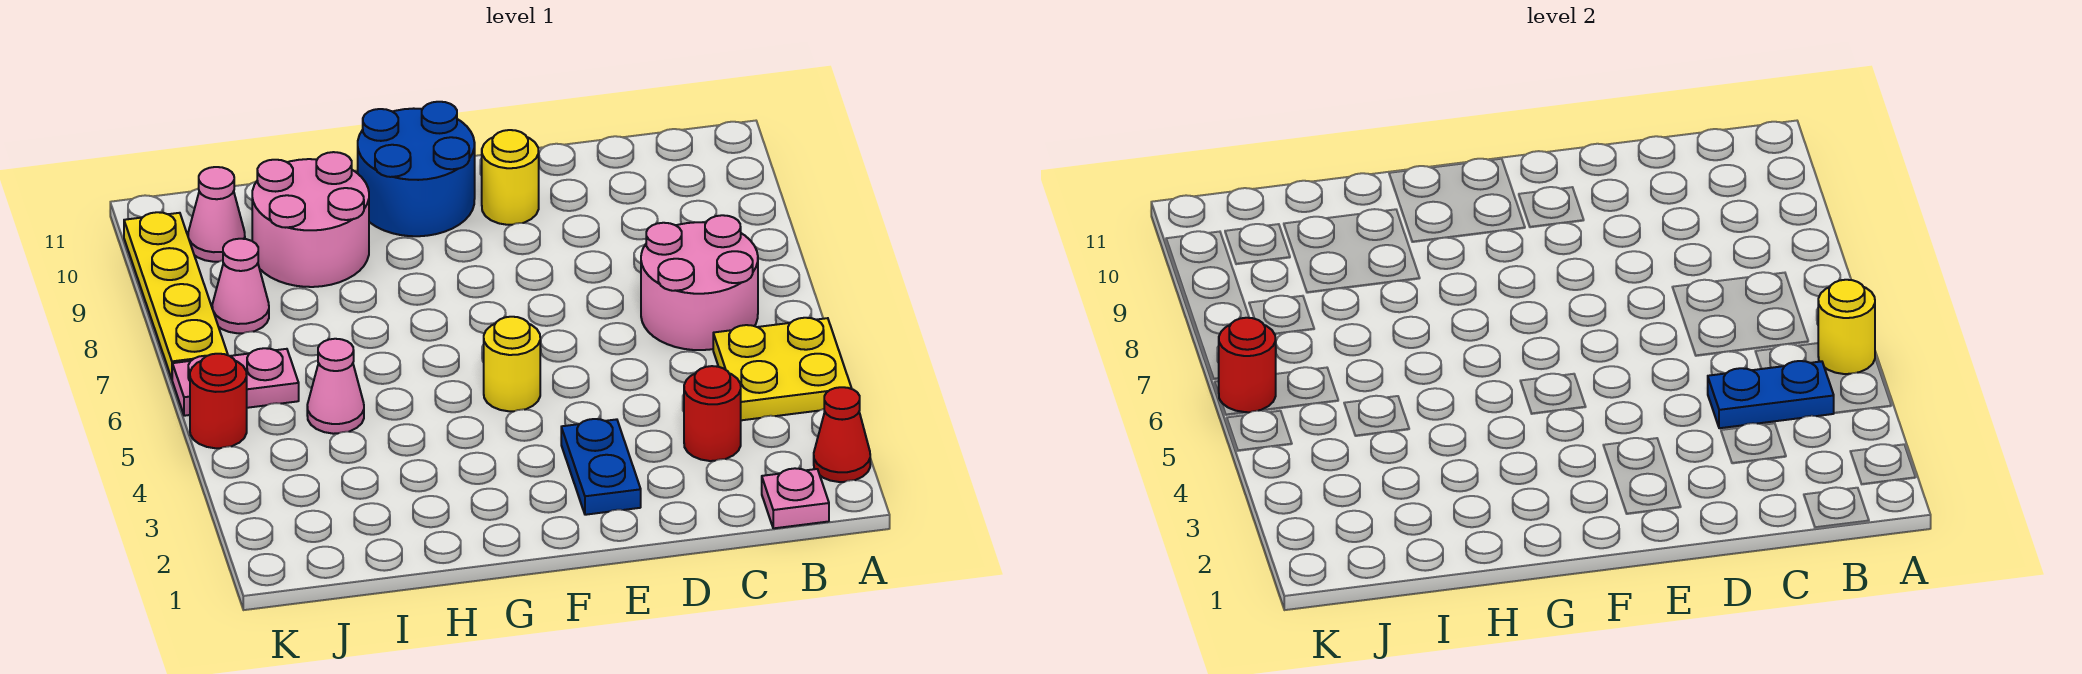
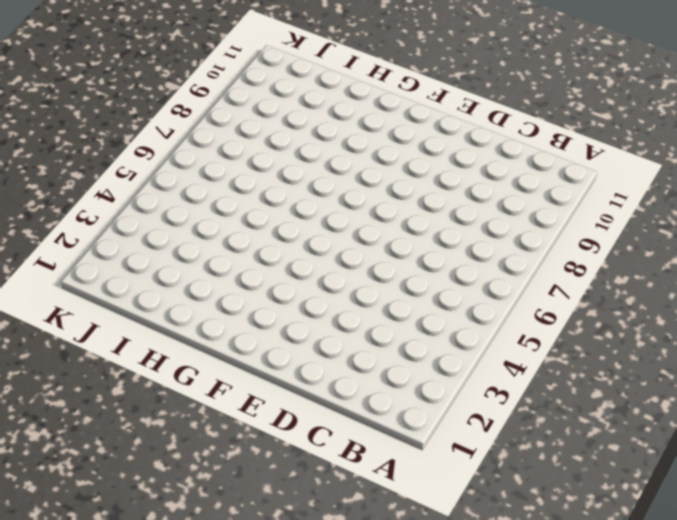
none -> red cone A2 level 1
none -> yellow plate A4:B5 level 1
none -> pink plate B1 level 1

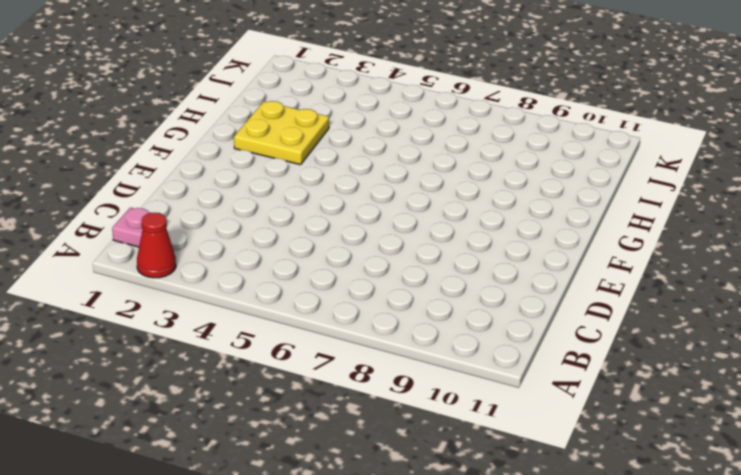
yellow plate G2:H3 level 1 -> yellow plate A4:B5 level 1
none -> pink round brick B6:C7 level 1
none -> red round brick C3 level 1
none -> blue plate E2:E3 level 1

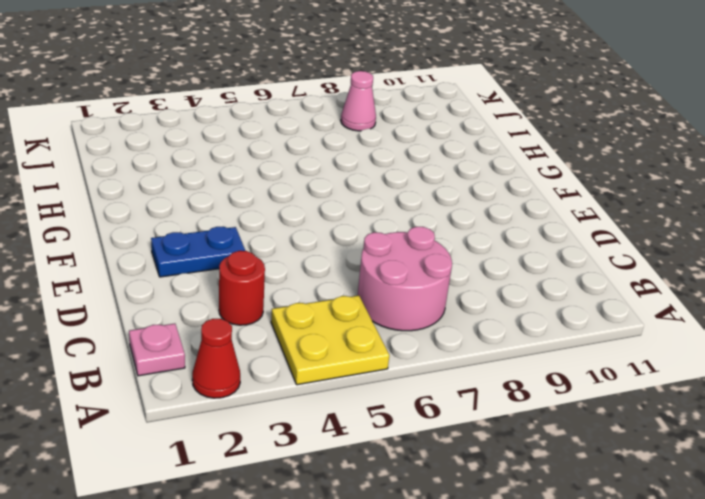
none -> yellow round brick E10 level 1
none -> yellow round brick F5 level 1
none -> blue round brick F10:G11 level 1

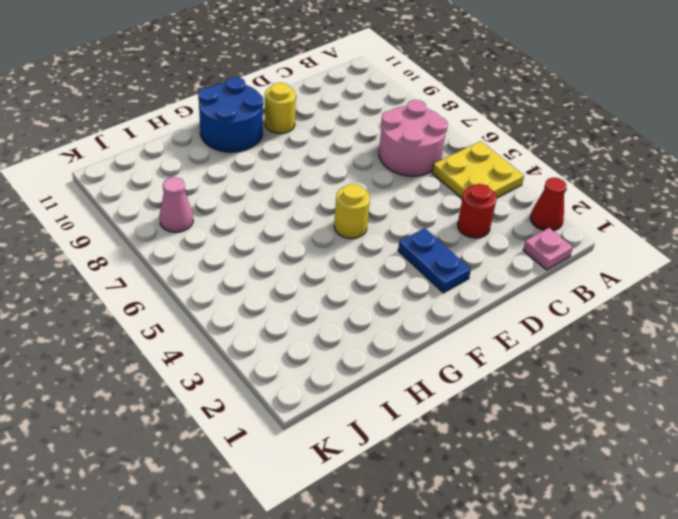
none -> pink round brick H9:I10 level 1
none -> pink cone I5 level 1
none -> pink plate J6:K6 level 1

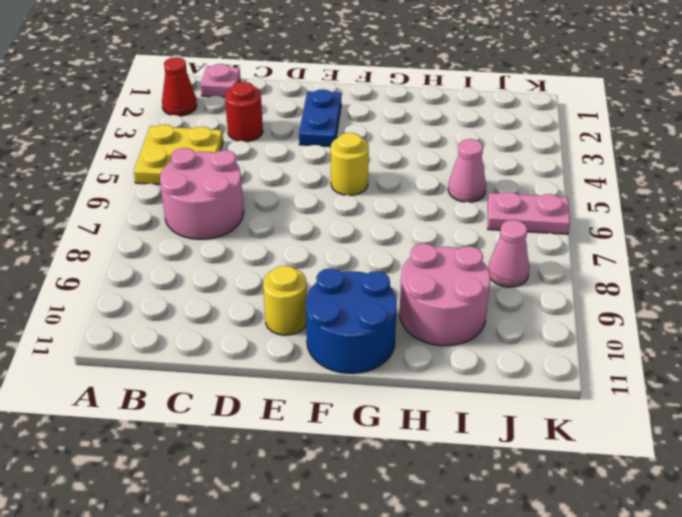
none -> pink cone J10 level 1
none -> red round brick K5 level 1
none -> yellow plate K7:K10 level 1

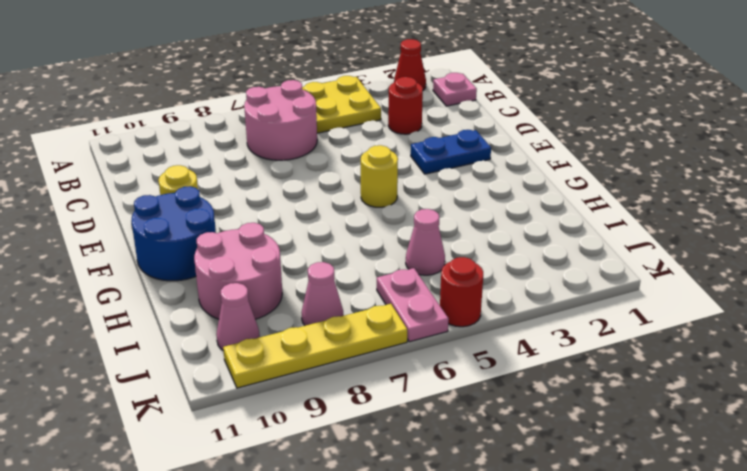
none -> yellow round brick A5 level 2
none -> blue plate B4:C4 level 2
none -> red round brick K6 level 2

